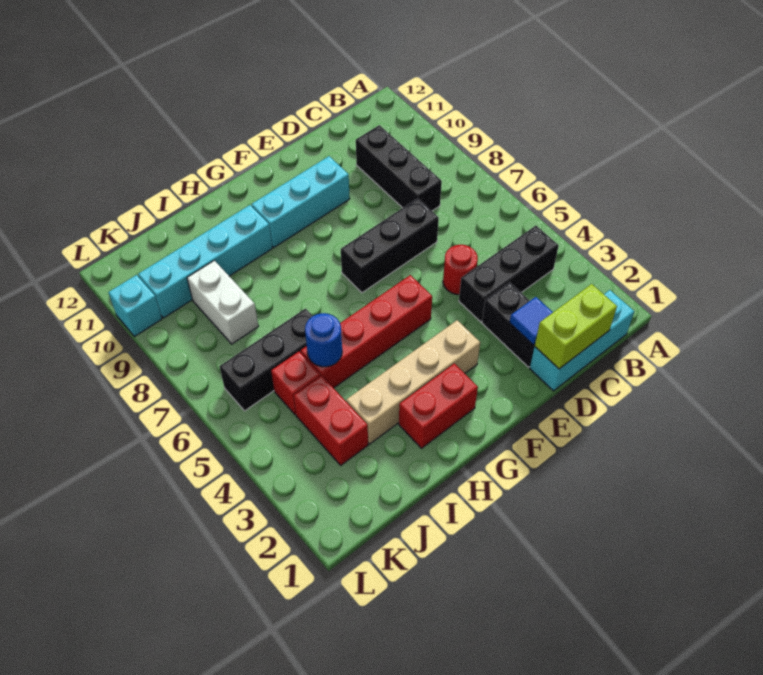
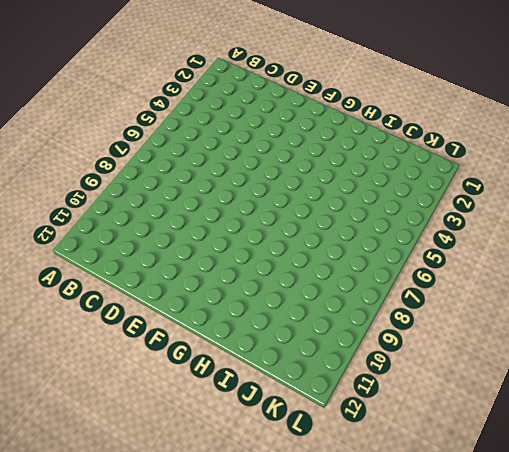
none -> cyan brick B1:D1 level 1
none -> black brick B4:D4 level 1
none -> black brick C8:C10 level 1

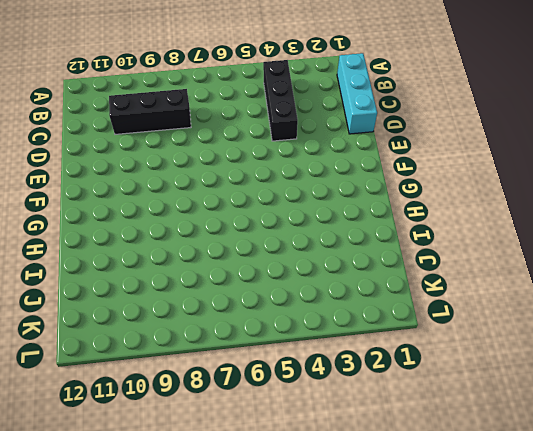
none -> black brick D2:D3 level 1
none -> red round brick D5 level 1
none -> black brick D7:F7 level 1

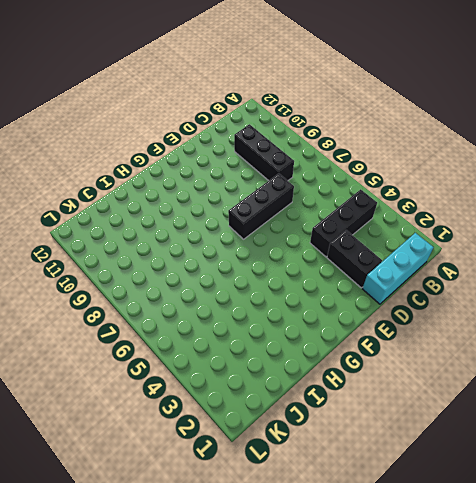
none -> red round brick D5 level 1
none -> cyan brick E10:G10 level 1
none -> tan brick F3:I3 level 1

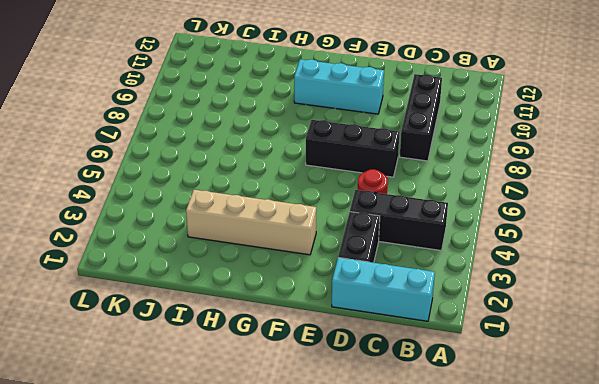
none -> red brick F5:I5 level 1
none -> red brick G2:H2 level 1
none -> cyan brick H10:K10 level 1

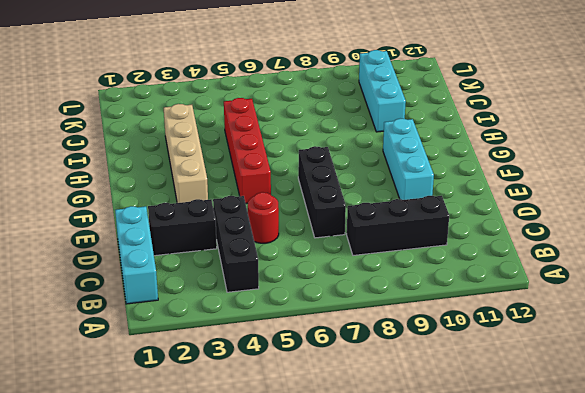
cyan brick I10:K10 level 1 -> cyan brick H10:K10 level 1
none -> red brick G2:H2 level 1
none -> black brick I6:K6 level 1
none -> red brick J3:J4 level 1

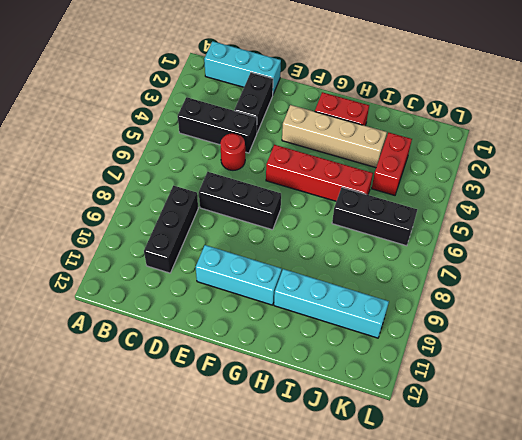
none -> red brick J5 level 1
none -> white brick J8:J9 level 1
none -> cyan brick L10 level 1

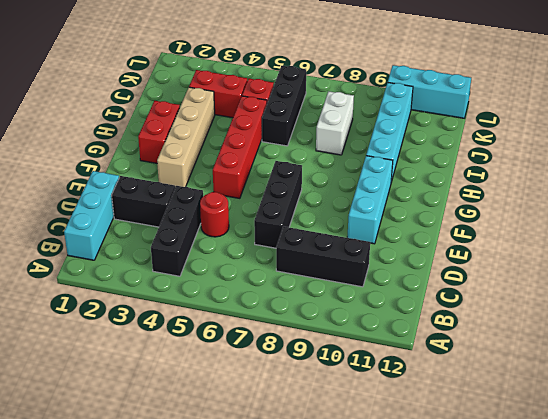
white brick I8:J8 level 1 -> white brick J8:J9 level 1
cyan brick L10:L12 level 1 -> cyan brick L10 level 1
none -> lime brick C1:D1 level 2
none -> blue tile D2 level 2
none -> blue round brick I5 level 2

